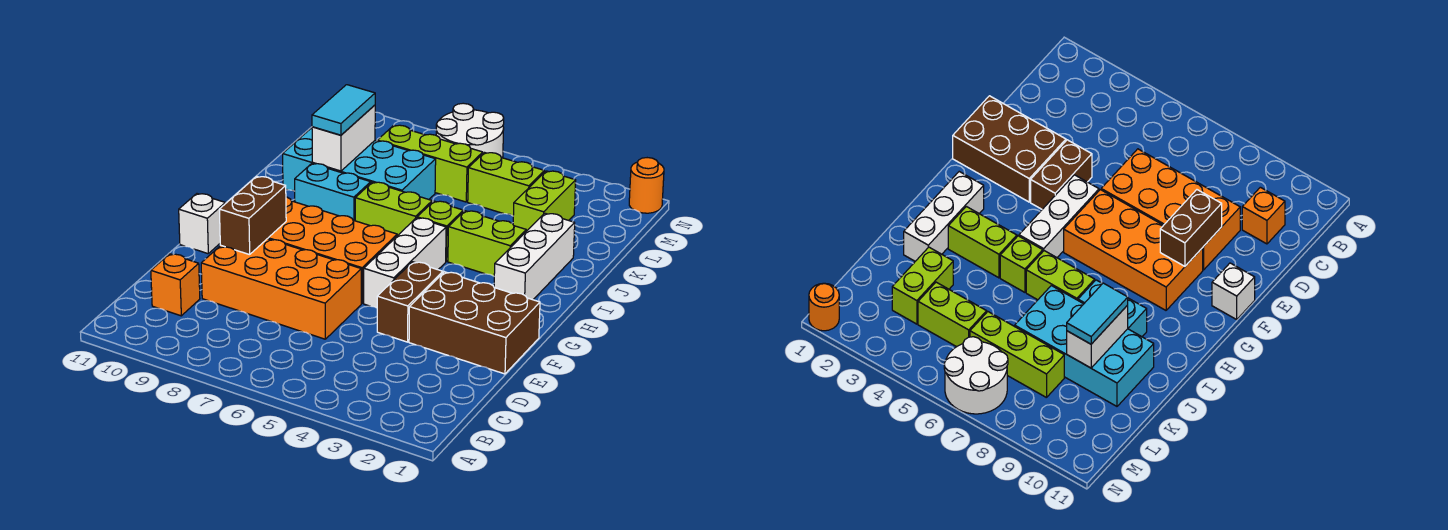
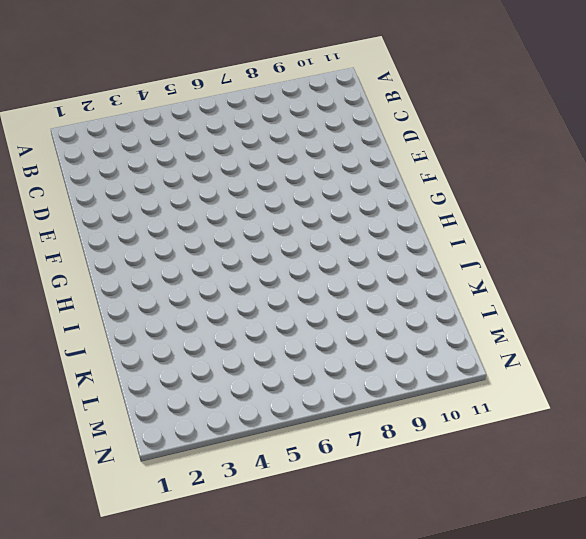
none -> orange brick C10 level 1
none -> orange brick D6:E9 level 1
none -> brown brick E1:F3 level 1

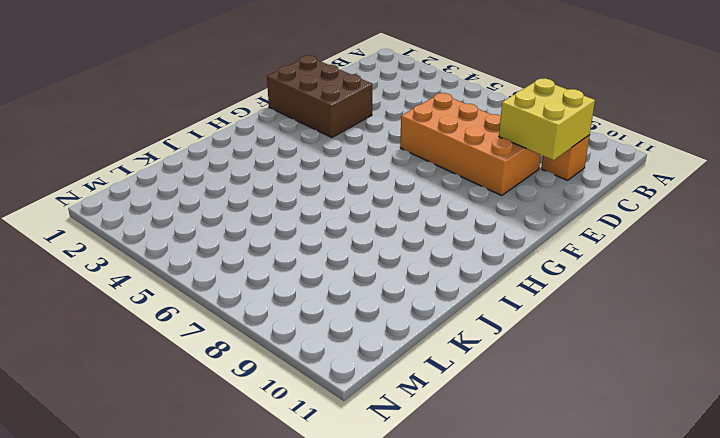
yellow brick C9:D10 level 2 -> none
none -> brown brick E4:F4 level 1
none -> white brick F5:H5 level 1
none -> orange brick F6:G9 level 1

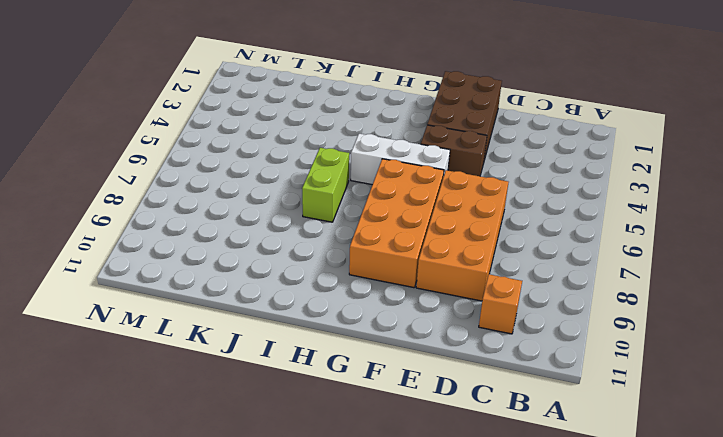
none -> white brick F11 level 1
none -> white brick H2:J2 level 1
none -> lime brick I3:I4 level 1

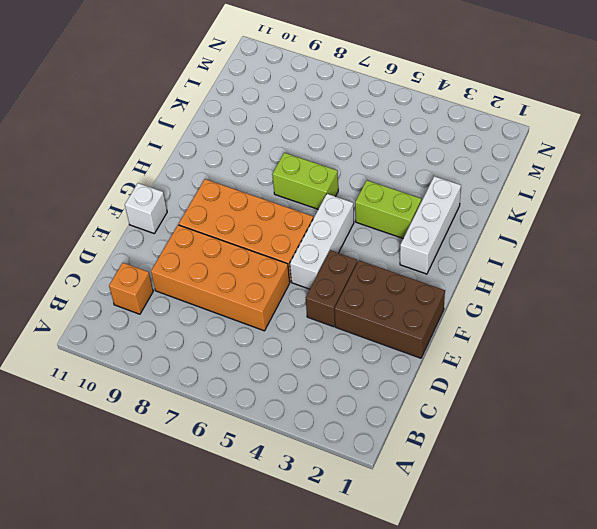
none -> lime brick I5 level 1
none -> cyan brick I8:I9 level 1
none -> cyan brick J7:K10 level 1

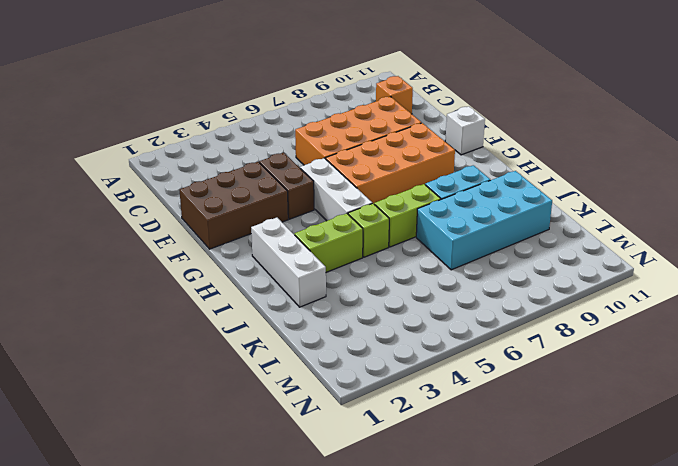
none -> lime brick K3:L3 level 1
none -> lime brick L4:L5 level 1
none -> lime brick L6:L8 level 1

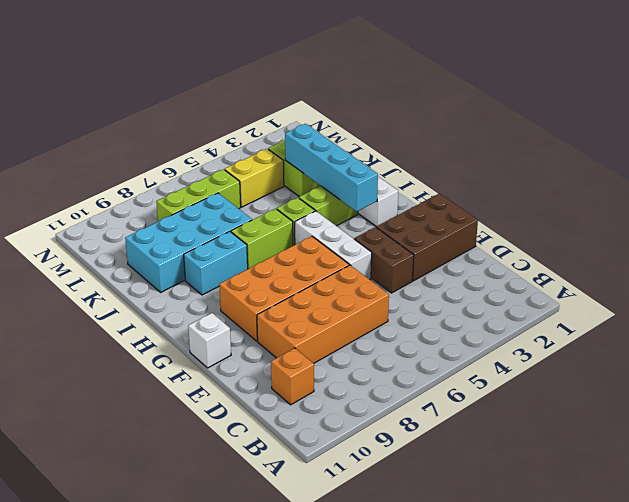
cyan brick H3:K3 level 2 -> none
yellow brick L4:L5 level 1 -> lime brick L4:L5 level 1
none -> white round brick M6:N7 level 1
none -> orange round brick N1 level 1
none -> brown brick E9:F9 level 2

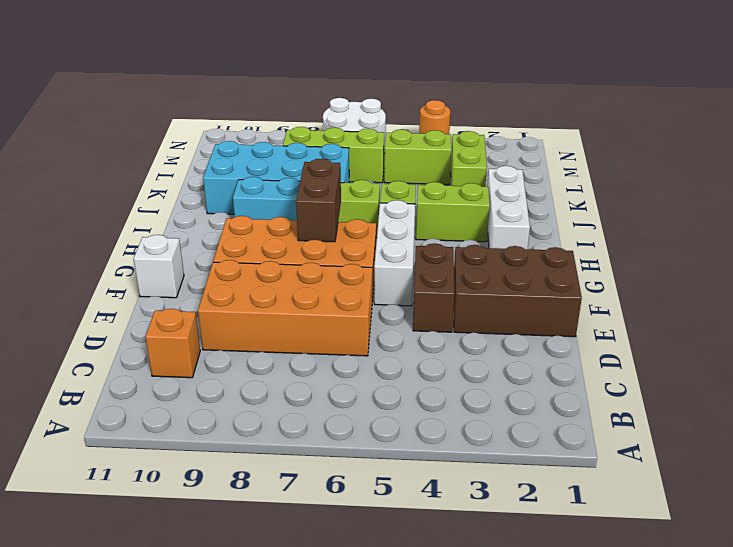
brown brick G7:H7 level 2 -> brown brick E9:F9 level 2
orange round brick N4 level 1 -> orange round brick N1 level 1
none -> white brick J9:K9 level 2
none -> cyan tile J9:K9 level 3

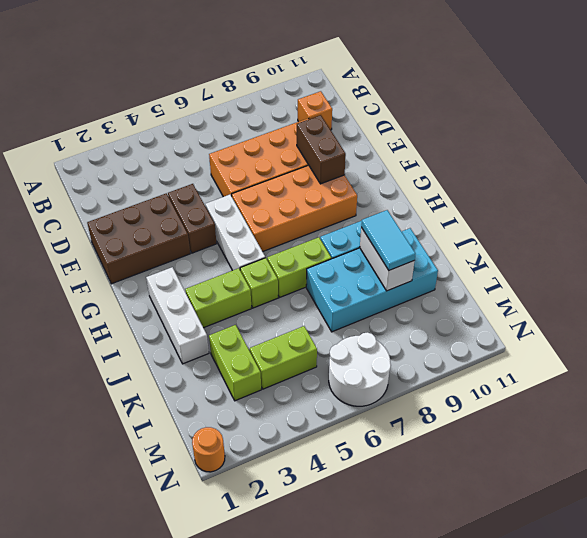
none -> white brick F11 level 1
none -> lime brick L6:L8 level 1

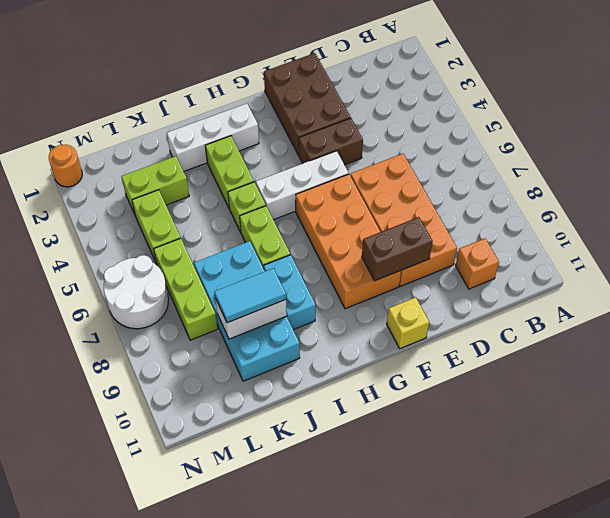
yellow brick F11 level 1 -> white brick F11 level 1

